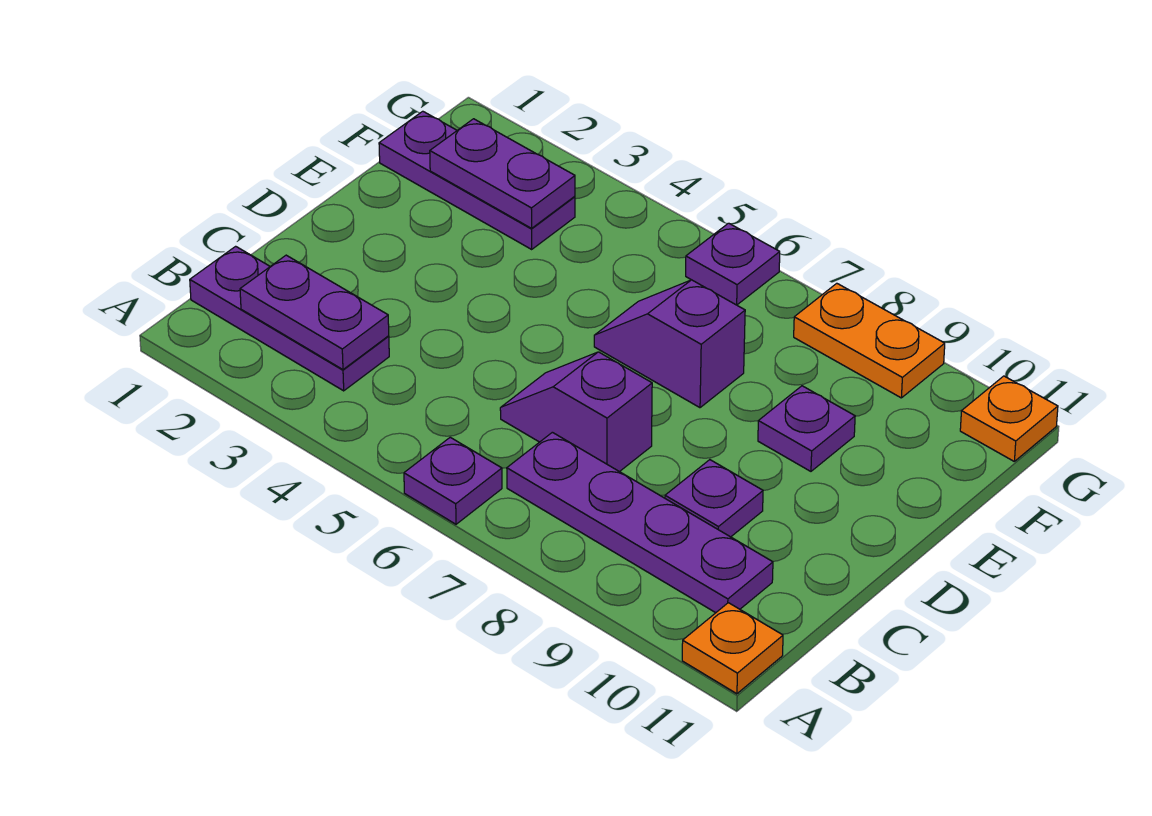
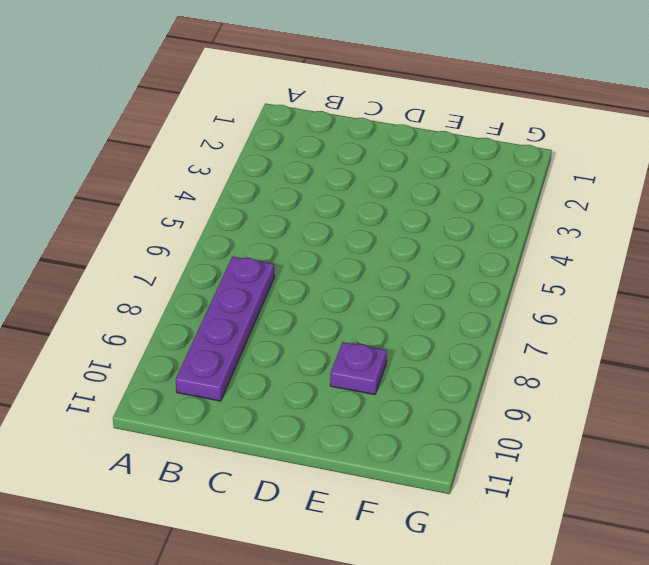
none -> purple plate A6 level 1
none -> orange plate A11 level 1
none -> purple plate B1:B3 level 1

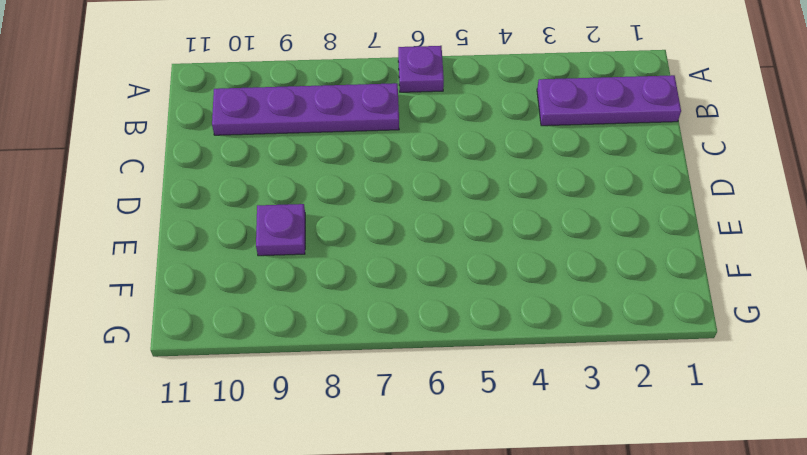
none -> orange plate A11 level 1
none -> purple slope C6:C7 level 1 top 7
none -> purple plate C9 level 1

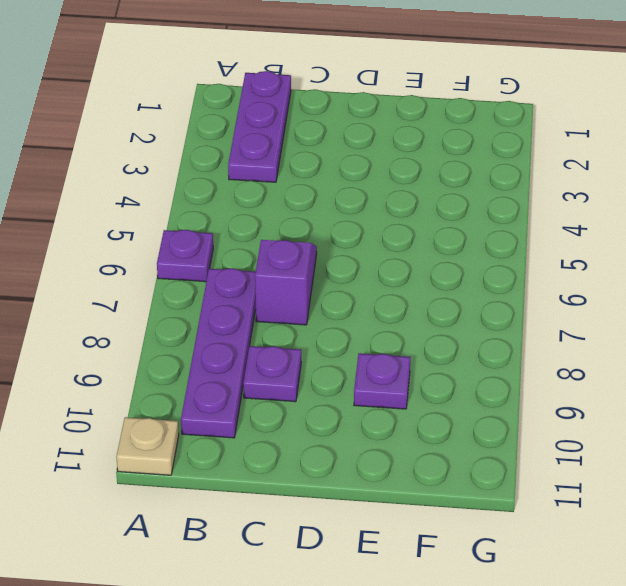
tan plate A11 level 1 -> orange plate A11 level 1
none -> purple slope E6:E7 level 1 top 7
none -> purple plate F1:F3 level 1
none -> purple plate G6 level 1

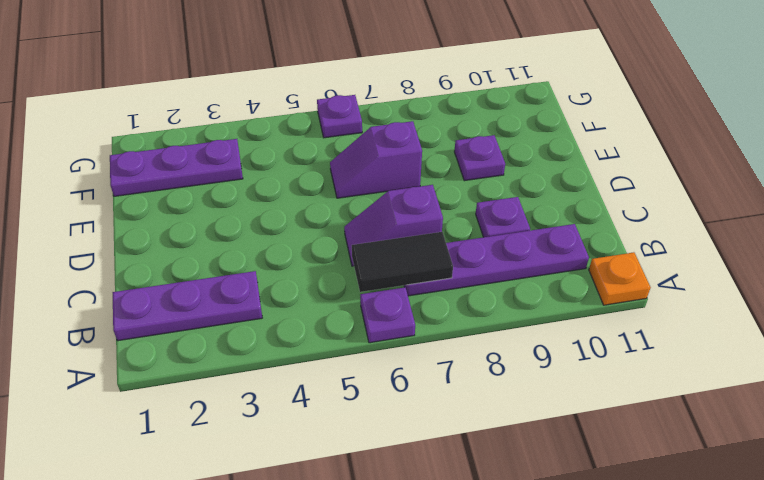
black tile B6:B7 level 2 -> none
none -> orange plate G8:G9 level 1
none -> orange plate G11 level 1
none -> purple plate B2:B3 level 2

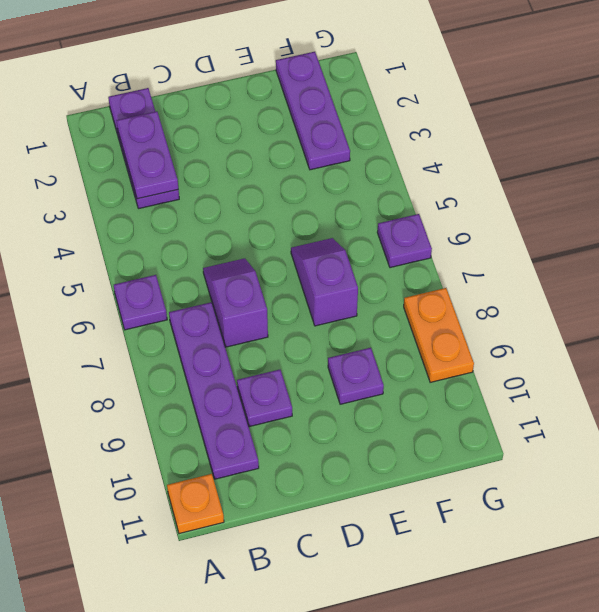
none -> orange plate G11 level 1
none -> purple plate F2:F3 level 2

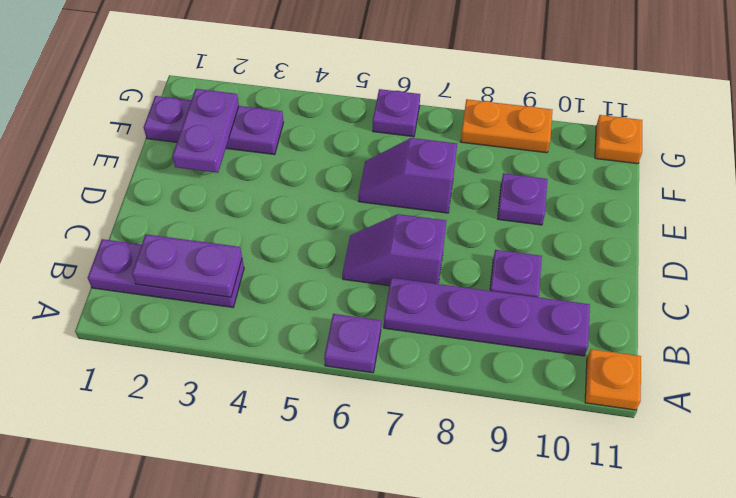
purple plate E2:F2 level 2 -> purple plate F2:F3 level 2

